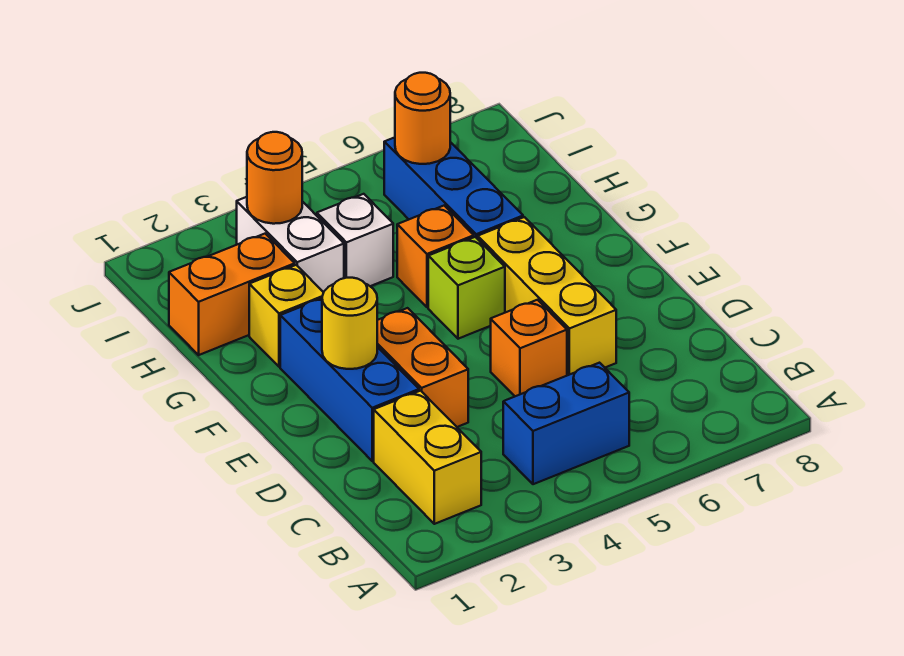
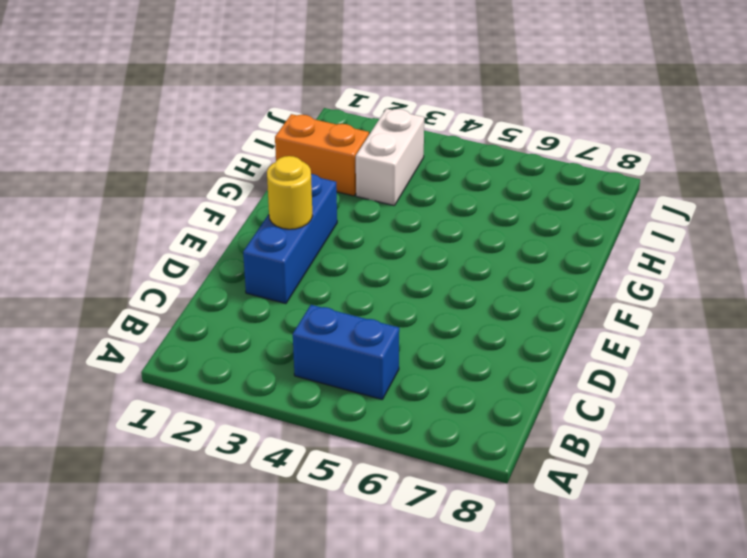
none -> yellow brick B2:C2 level 1
none -> orange brick D3:E3 level 1
none -> orange brick D5 level 1

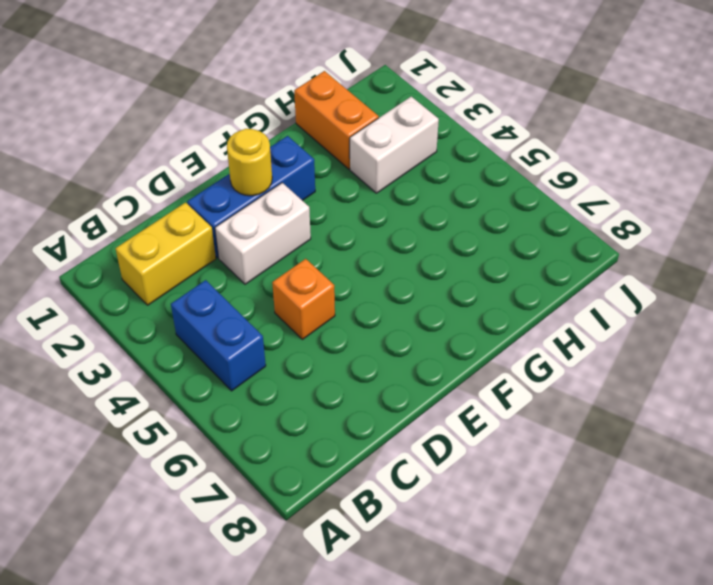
white brick D3:E3 level 1 -> orange brick D3:E3 level 1
none -> yellow brick D6:F6 level 1
none -> lime brick F5 level 1
none -> yellow brick G2 level 1

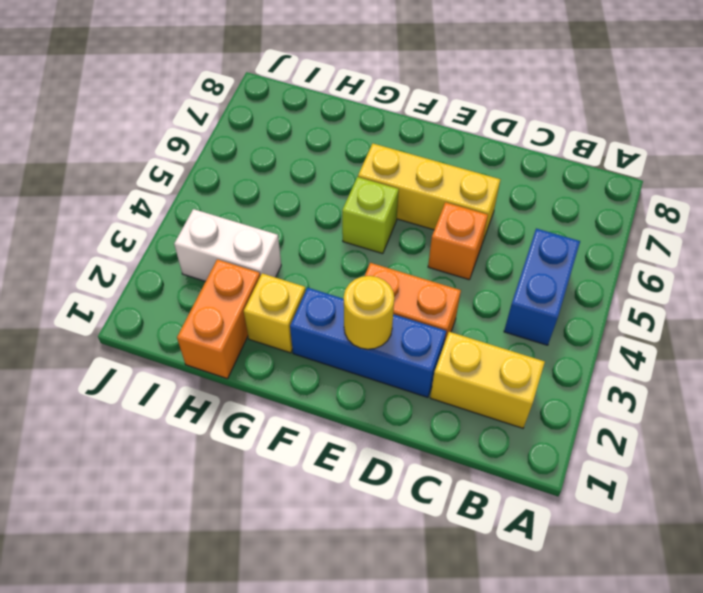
none -> orange brick G5 level 1
none -> blue brick G6:I6 level 1
none -> white brick H4 level 1

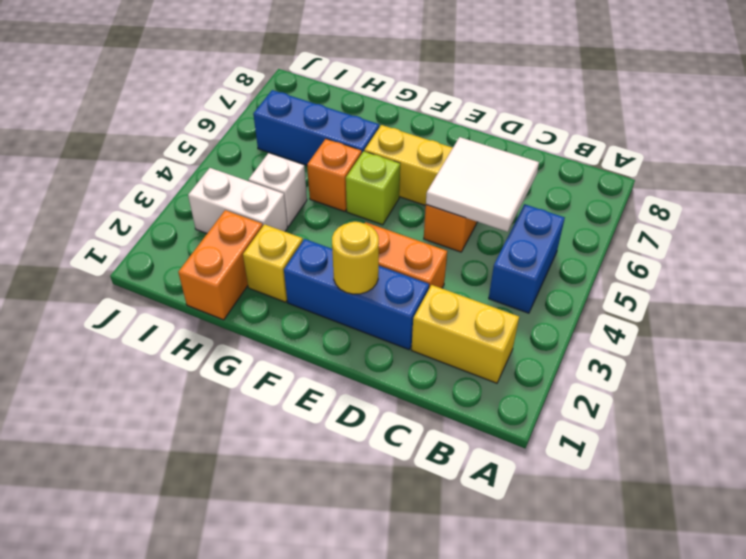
white tile C5:D6 level 2 -> none
none -> orange round brick I3 level 2
none -> orange round brick I6 level 2

